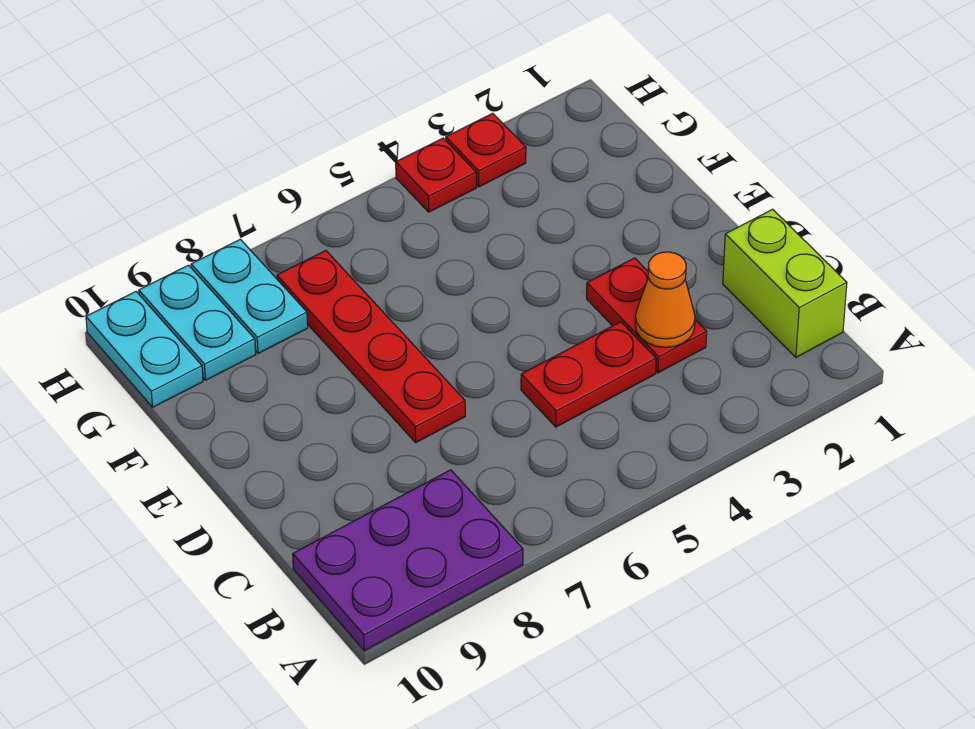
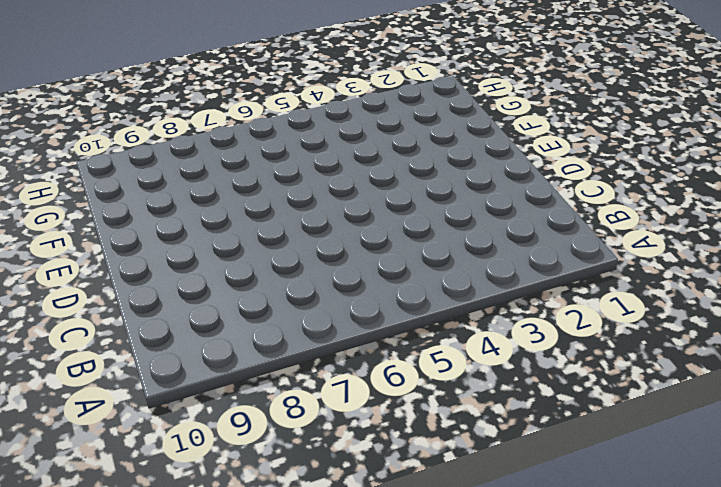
none -> purple plate A8:B10 level 1
none -> lime brick B1:C1 level 1

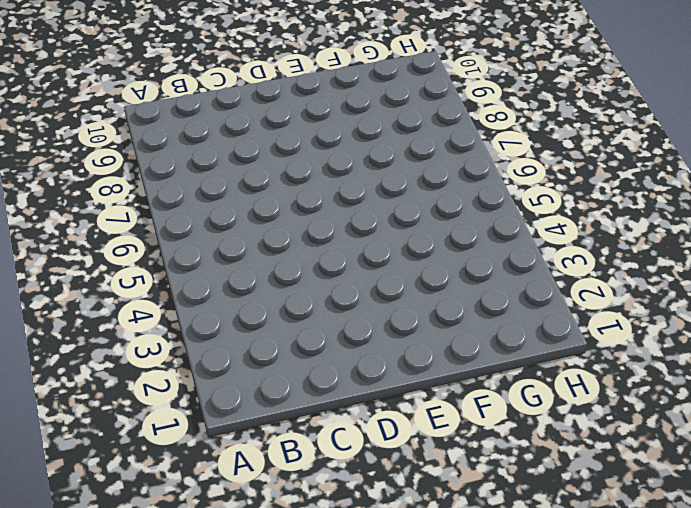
none -> purple plate A8:B10 level 1
none -> lime brick B1:C1 level 1

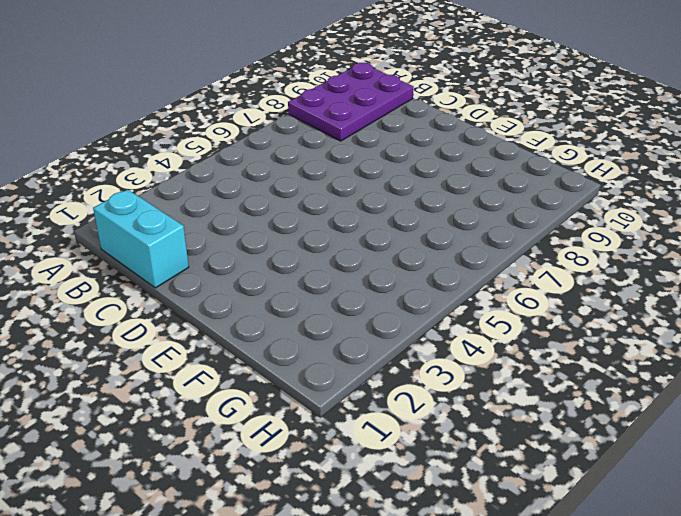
cyan brick B1:C1 level 1 -> lime brick B1:C1 level 1
none -> red plate C3:D3 level 1
none -> red plate C4:C5 level 1

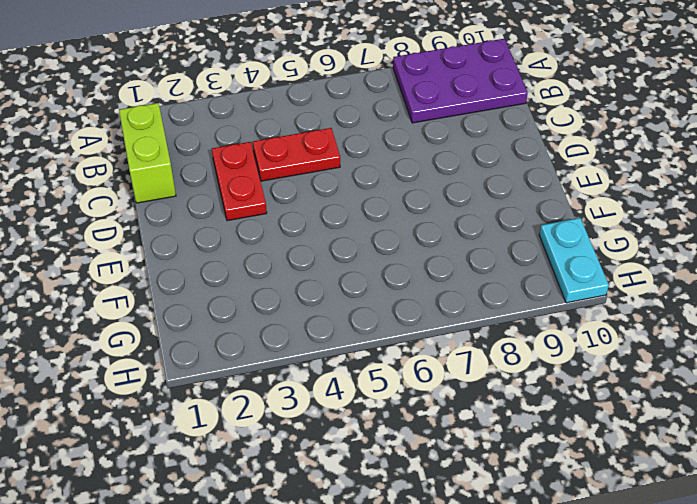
none -> red plate D7:G7 level 1
none -> cyan plate G8:H8 level 1

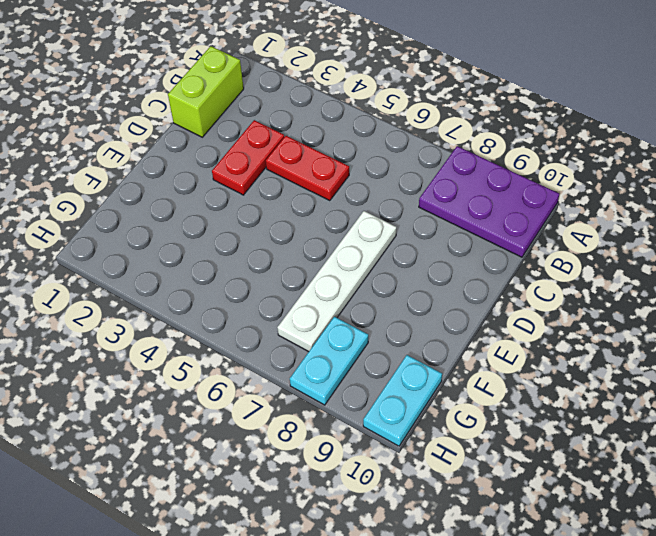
white plate D7:G7 level 1 -> red plate D7:G7 level 1
none -> cyan plate G9:H9 level 1
none -> red plate H3 level 1

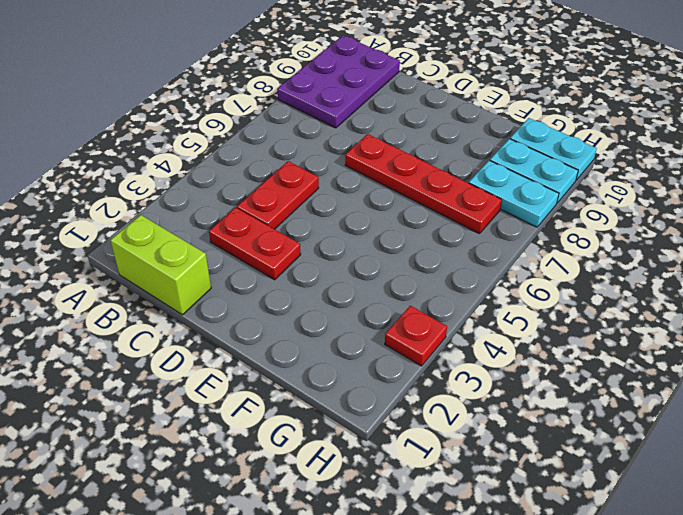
none -> red plate H4 level 1
none -> orange cone C3 level 2

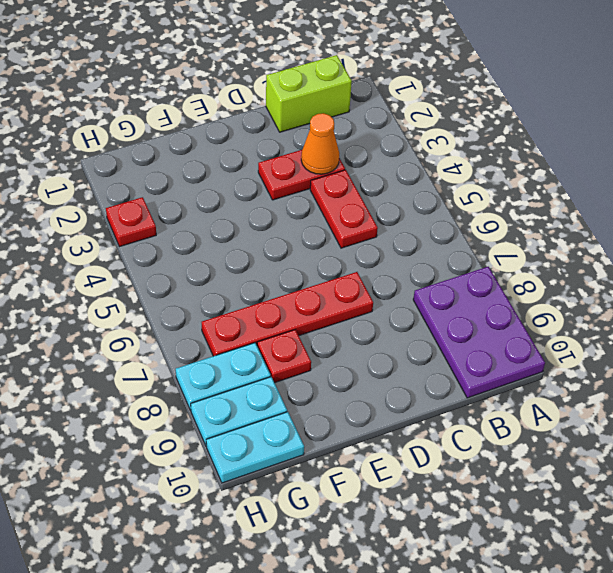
red plate F8 level 1 -> red plate H4 level 1

